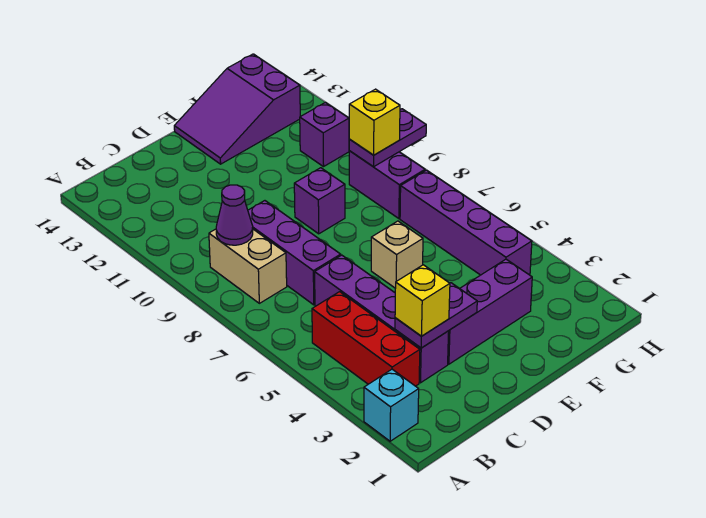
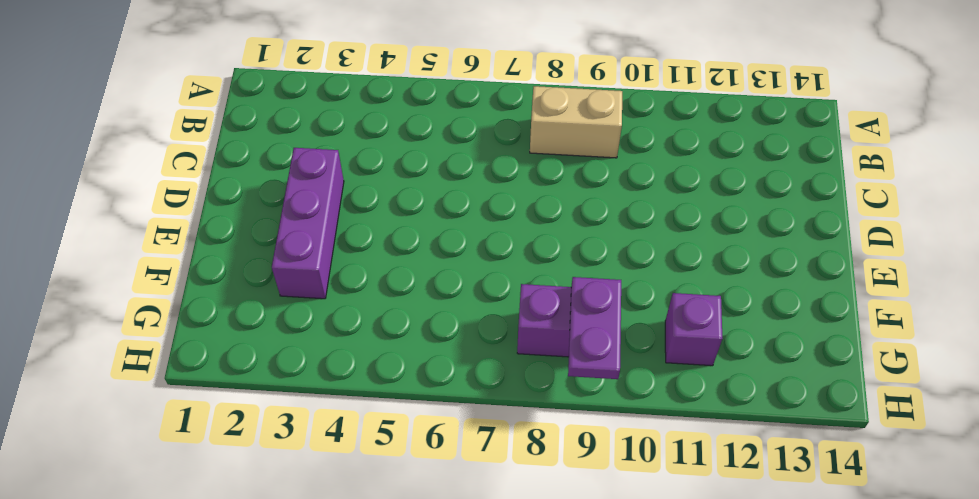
none -> cyan brick A2 level 1
none -> red brick B3:B5 level 1
none -> purple brick C3:C6 level 1

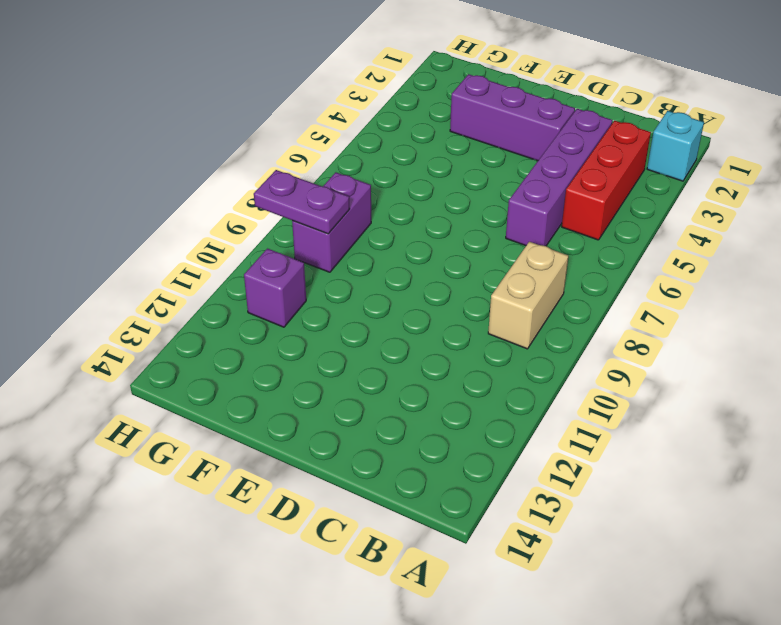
none -> purple brick C7:C9 level 1
none -> tan brick E6 level 1
none -> purple brick E9 level 1

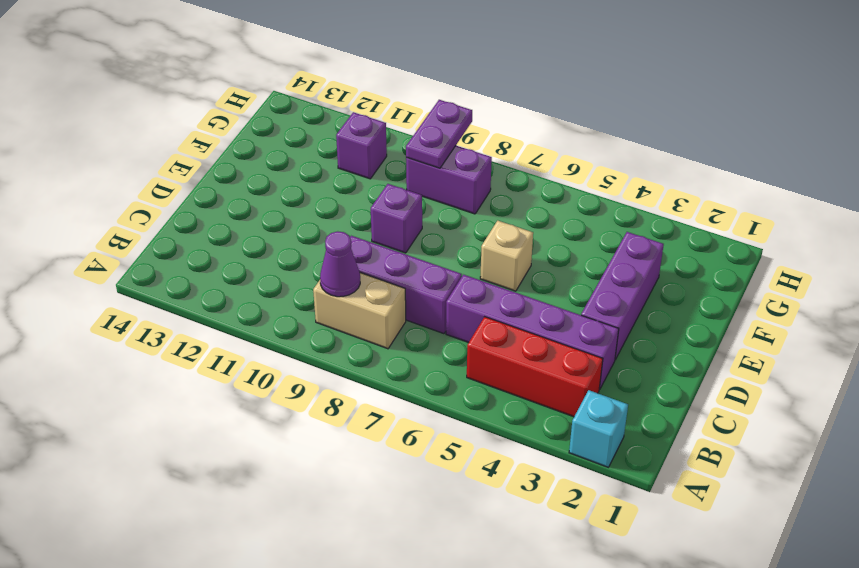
none -> purple slope E13:G14 level 1 top G
none -> purple brick G4:G7 level 1
none -> purple plate C3:D3 level 2

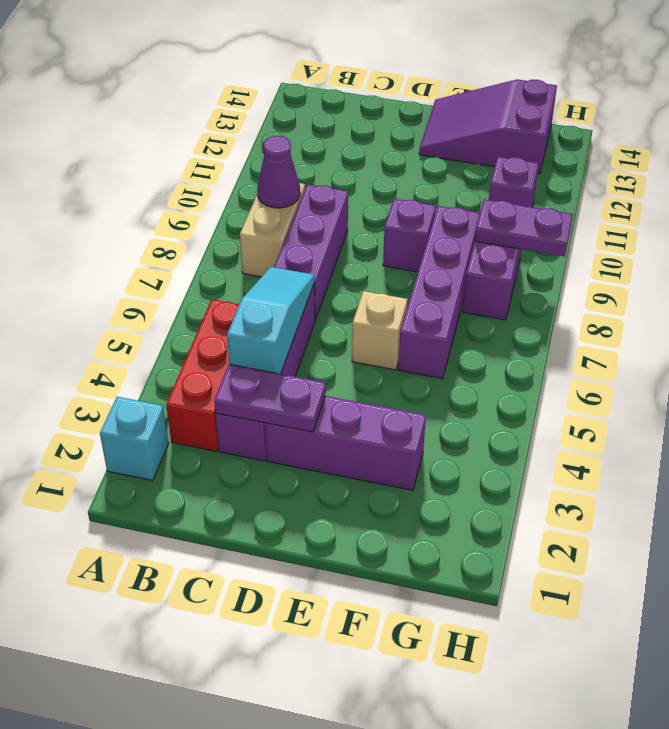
cyan slope C4:C6 level 2 top 4 -> none
purple brick F6:F9 level 1 -> purple brick G4:G7 level 1
none -> yellow brick C3 level 3
none -> yellow brick G9 level 3

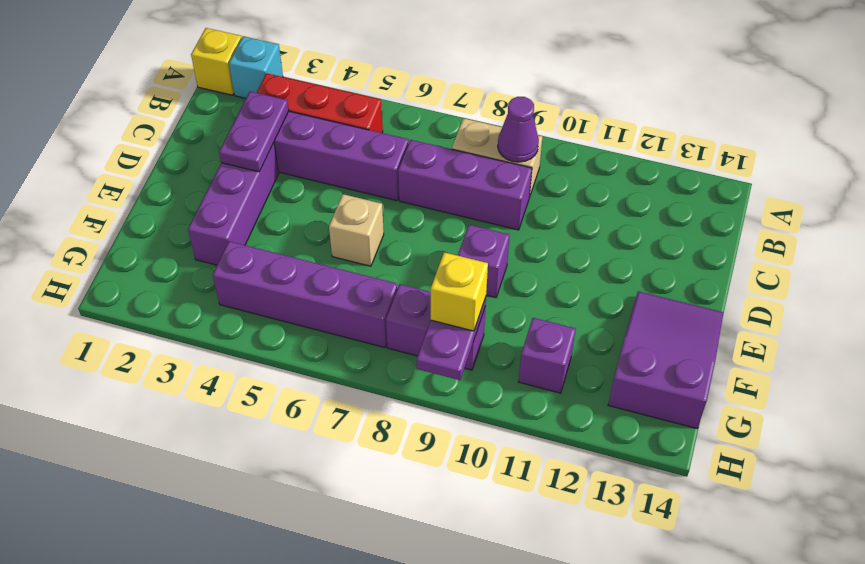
yellow brick A1 level 1 -> yellow brick C3 level 3

